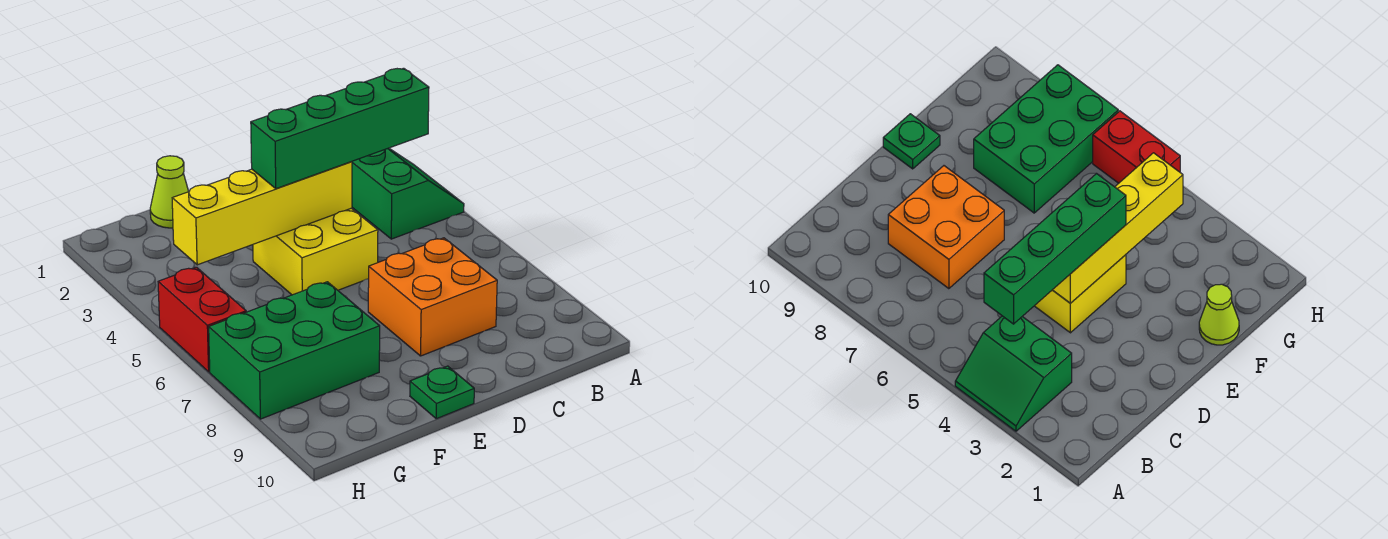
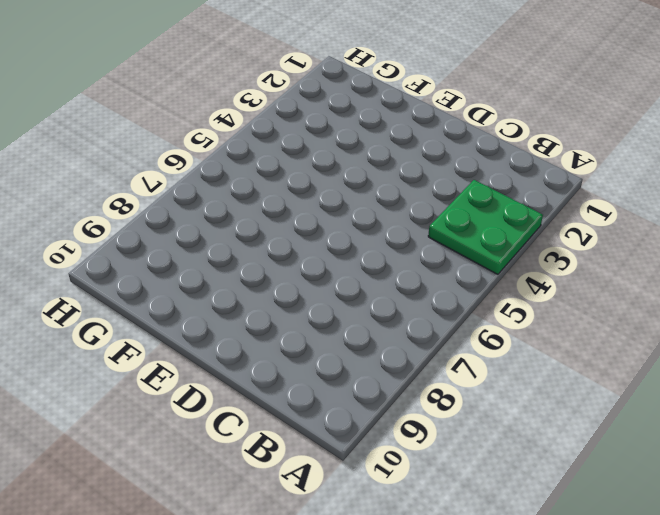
green plate A3:B4 level 1 -> green slope A3:B4 level 1 top B
none -> orange brick C7:D8 level 1
none -> yellow brick D4:E5 level 1

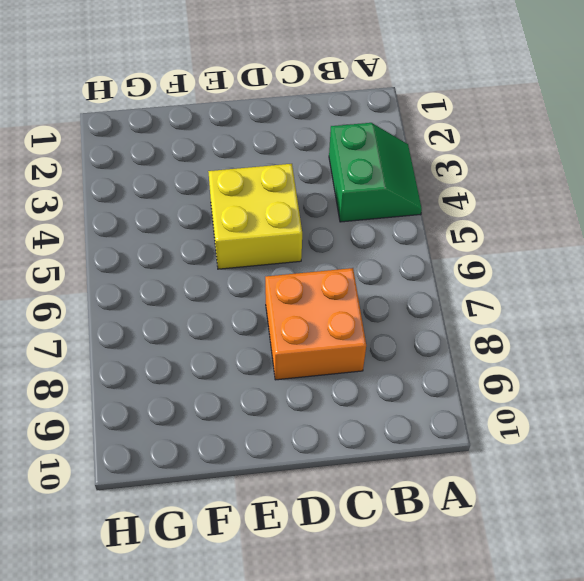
none -> green plate E10 level 1
none -> lime cone F1 level 1

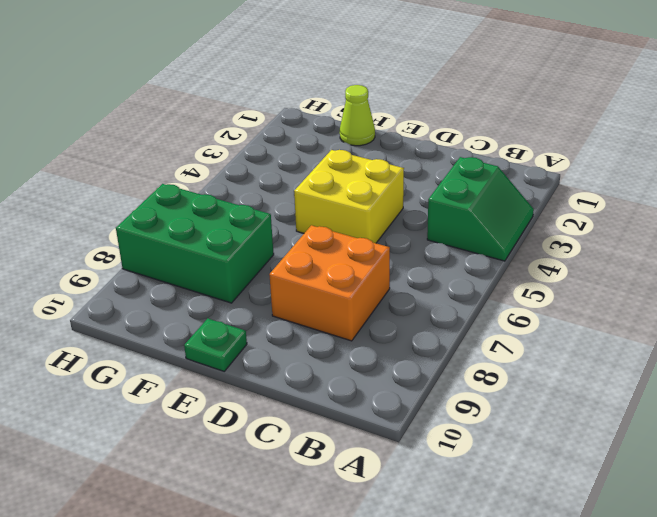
none -> red brick H5:H6 level 1
none -> yellow brick D4:G4 level 2

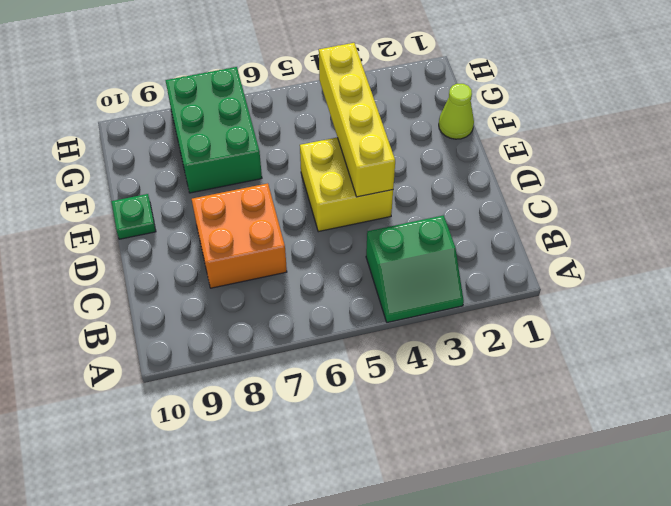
none -> red brick H5:H6 level 1
none -> green brick B4:E4 level 3

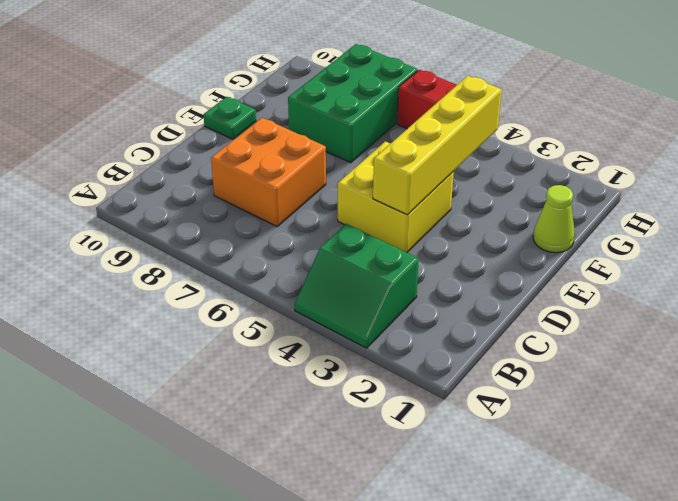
none -> green brick B4:E4 level 3

